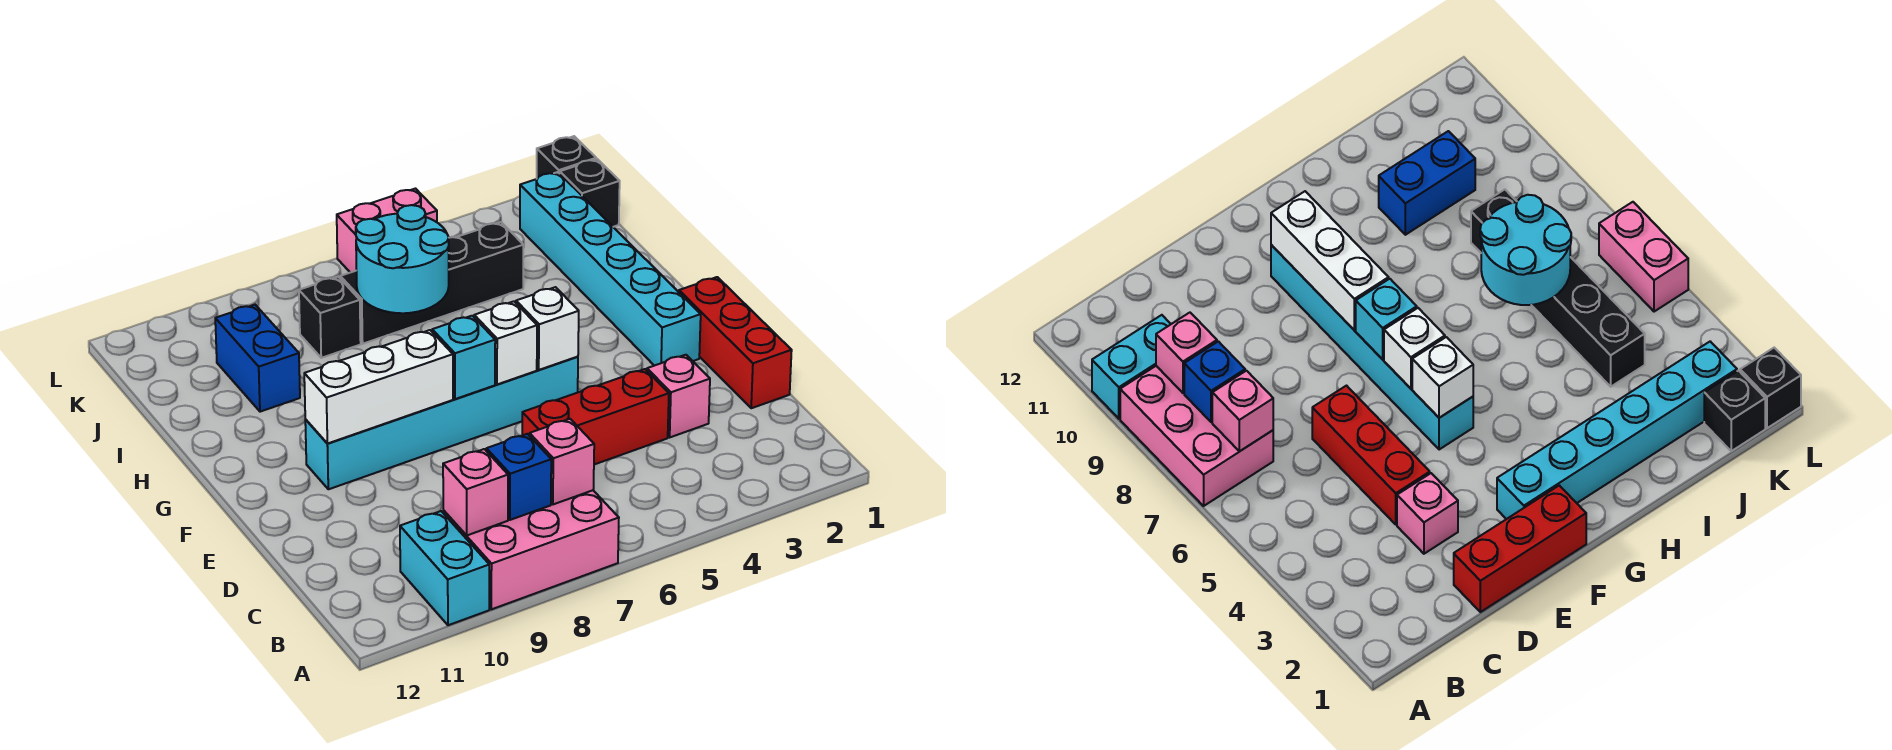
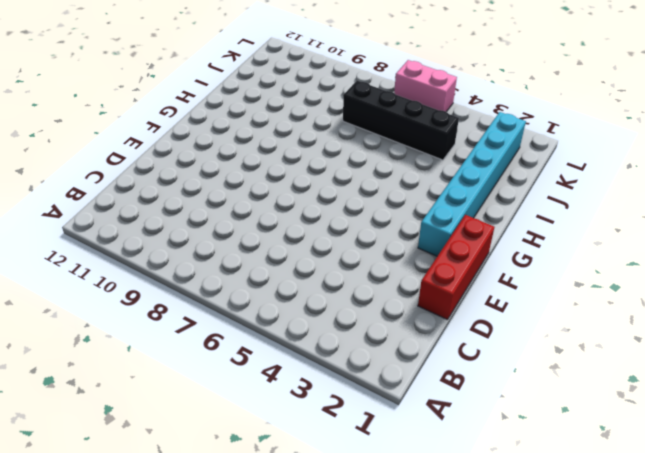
none -> pink brick A7:B9 level 1
none -> cyan brick A10:B10 level 1
none -> pink brick D3 level 1

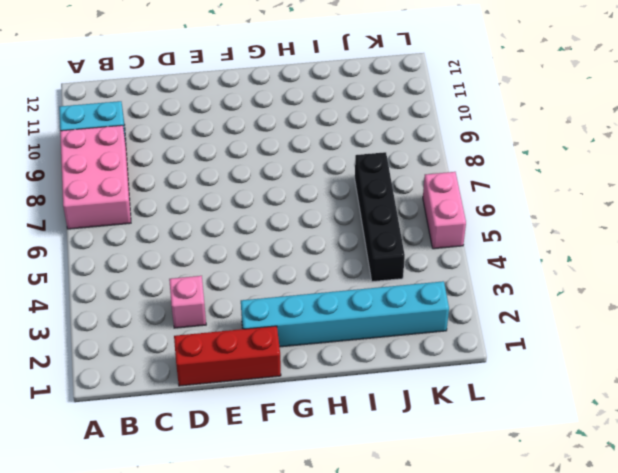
none -> red brick D4:D6 level 1
none -> cyan brick F5:F10 level 1
none -> blue brick I10:J10 level 1

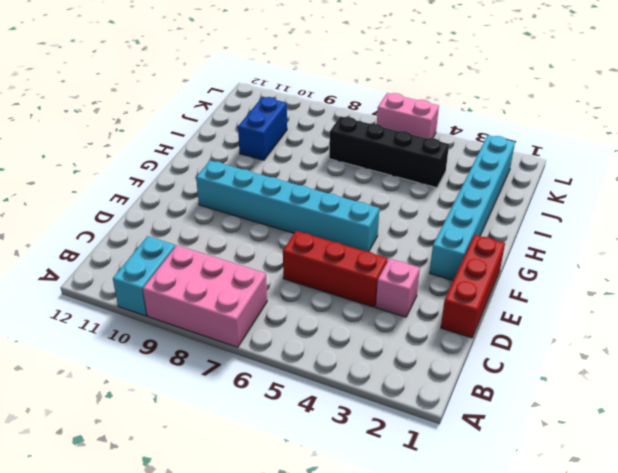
none -> black brick J8 level 1
none -> black brick K1 level 1
none -> black brick L1 level 1

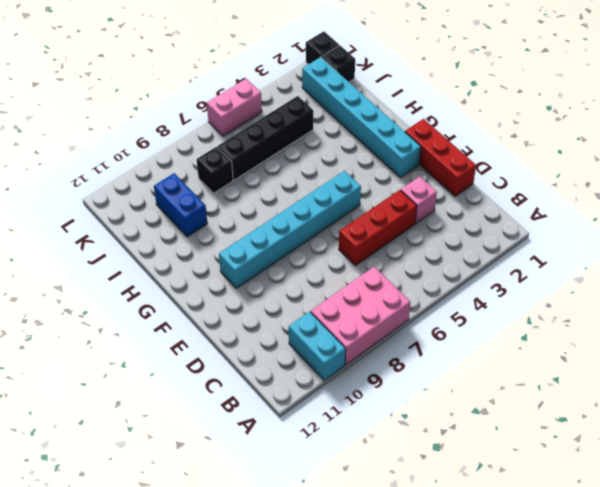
none -> pink brick B7 level 2
none -> blue brick B8 level 2
none -> pink brick B9 level 2

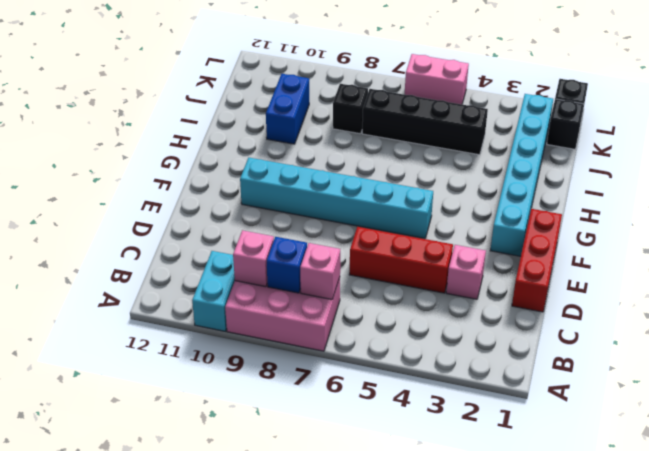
none -> white brick F5 level 2
none -> white brick F6 level 2
none -> cyan brick F7 level 2

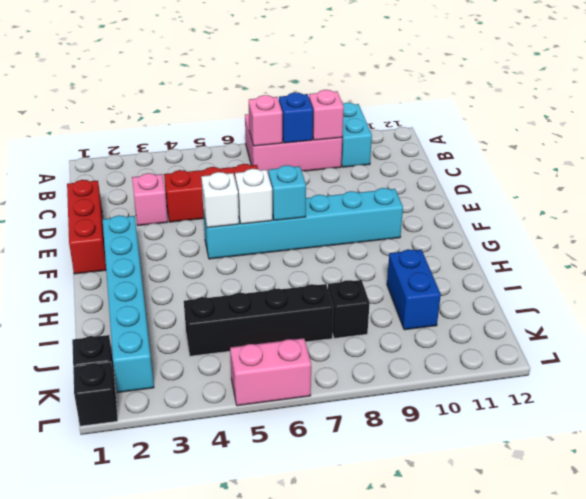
none -> white brick F8:F10 level 2
none -> cyan round brick I6:J7 level 2

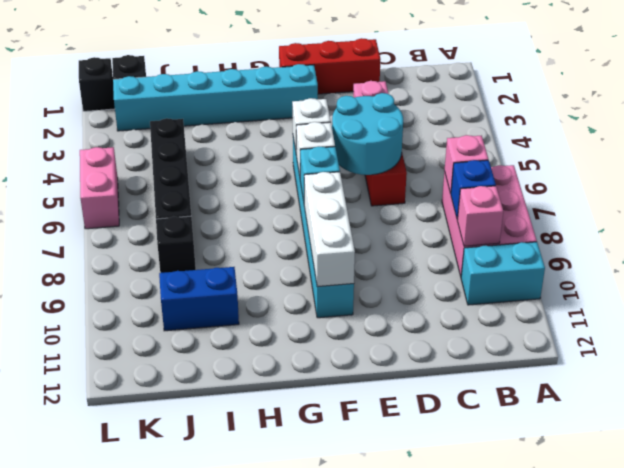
cyan round brick D5:E6 level 2 -> cyan round brick I6:J7 level 2

